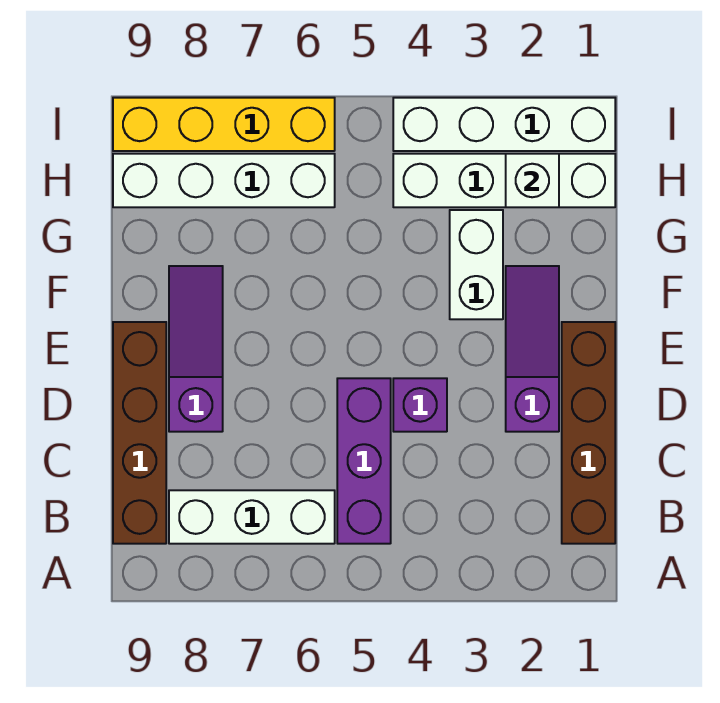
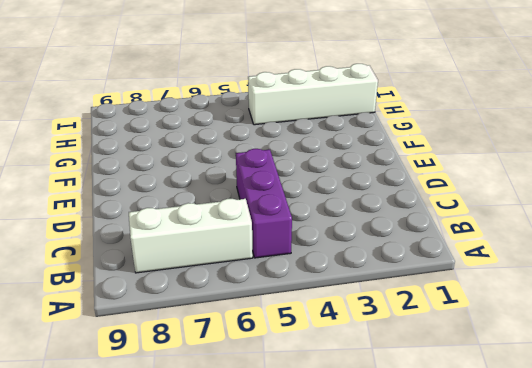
none -> brown brick B1:E1 level 1
none -> brown brick B9:E9 level 1
none -> purple slope D2:F2 level 1 top D

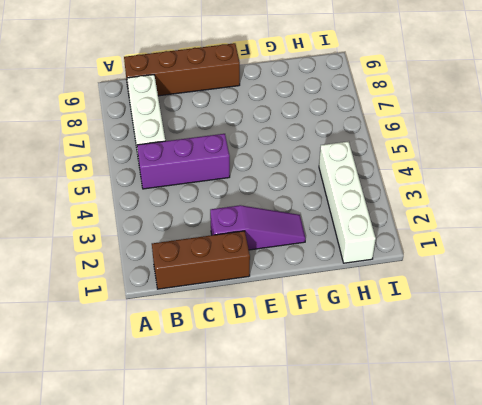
brown brick B1:D1 level 1 -> brown brick B1:E1 level 1
none -> purple brick D4 level 1
none -> purple slope D8:F8 level 1 top D
none -> white brick F3:G3 level 1

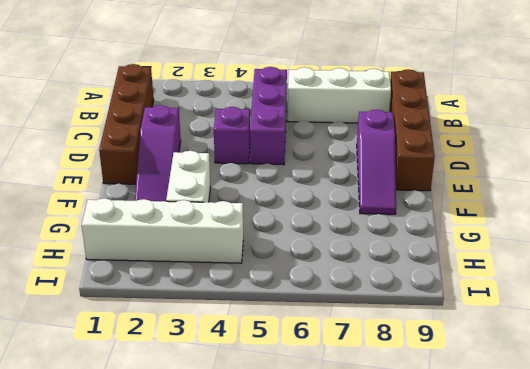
none -> white brick H6:H9 level 1
none -> white brick I1:I4 level 1
none -> yellow brick I6:I9 level 1

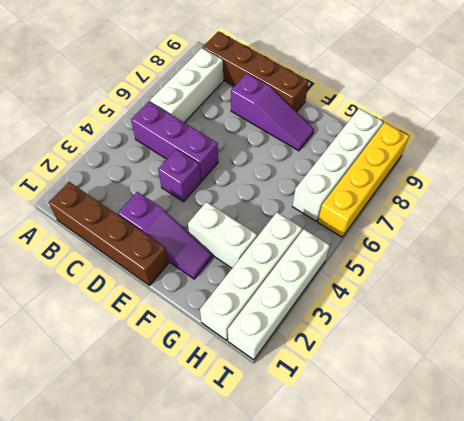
none -> white brick H2 level 2

